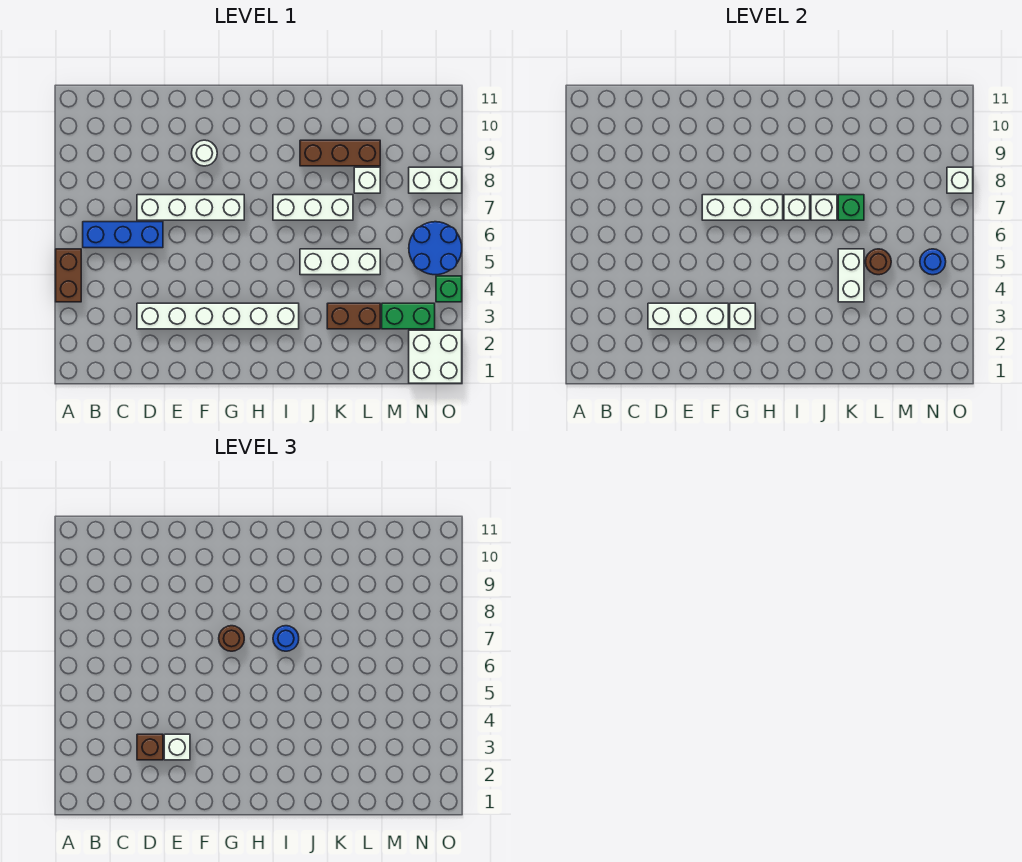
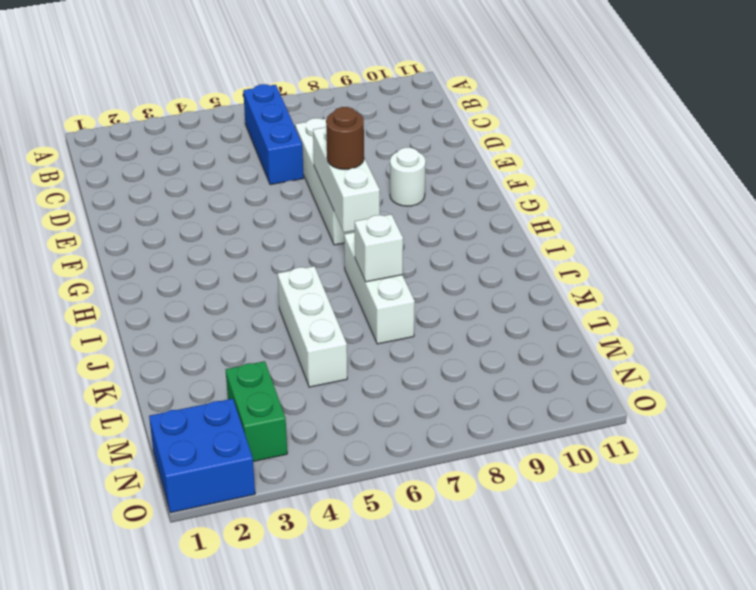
blue brick N1:O2 level 1 -> white brick N1:O2 level 1
none -> brown brick A4:A5 level 1
none -> white brick D3:I3 level 1
none -> brown brick J9:L9 level 1

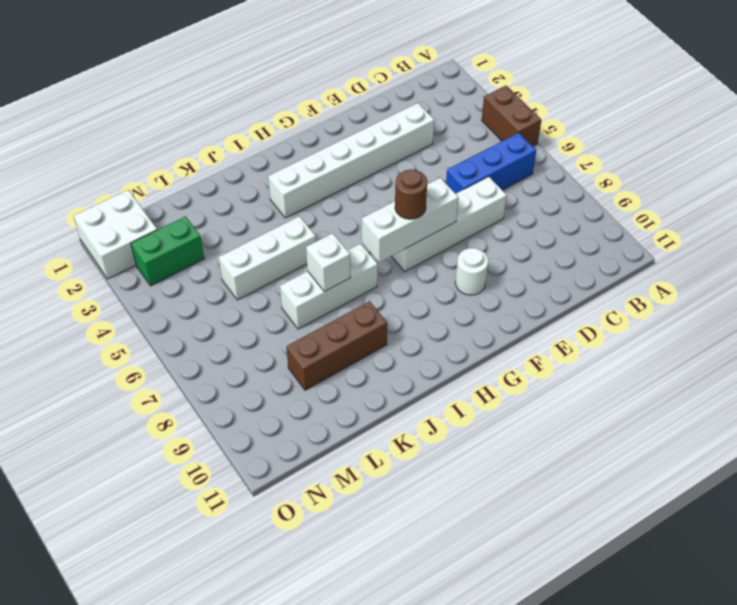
none -> brown brick K3:L3 level 1
none -> white brick L8 level 1
none -> blue round brick N5:O6 level 1

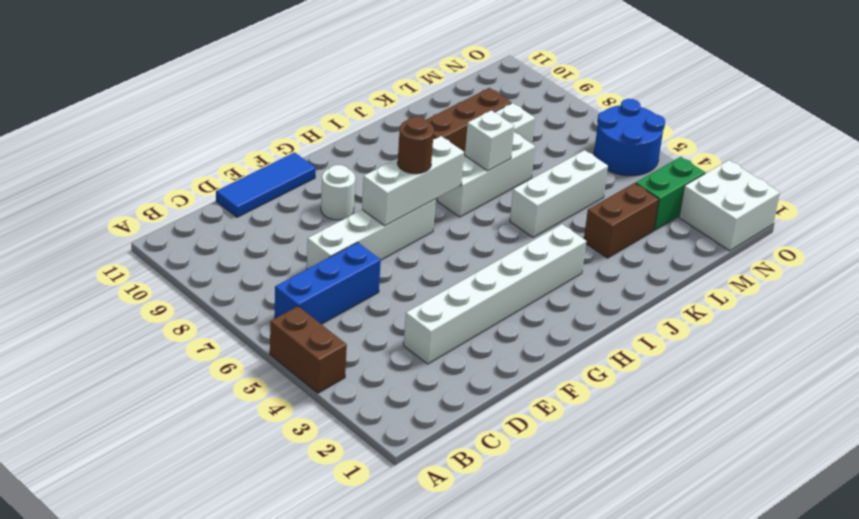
blue tile D11:F11 level 1 -> none
none -> white brick N8:O8 level 1
none -> green brick O4 level 1
none -> white brick D3:F3 level 2

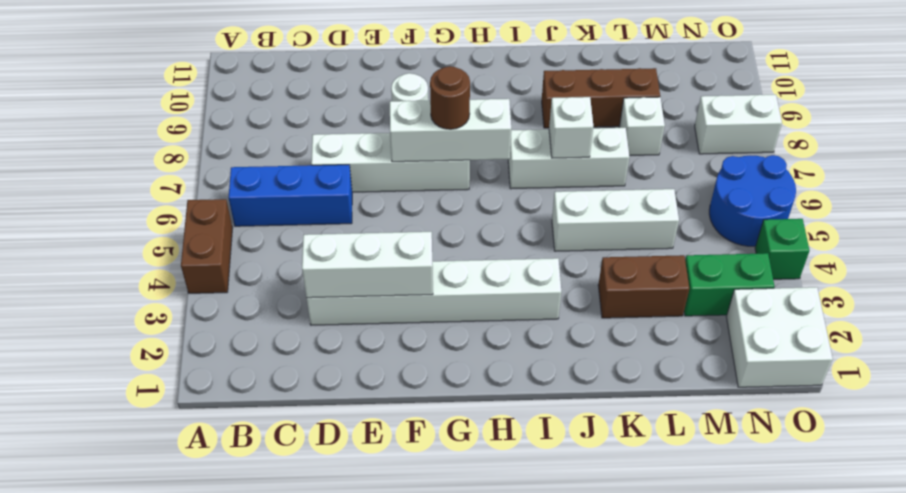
none -> white brick G3 level 2
none -> white brick I7 level 2
none -> white brick K4:K5 level 2

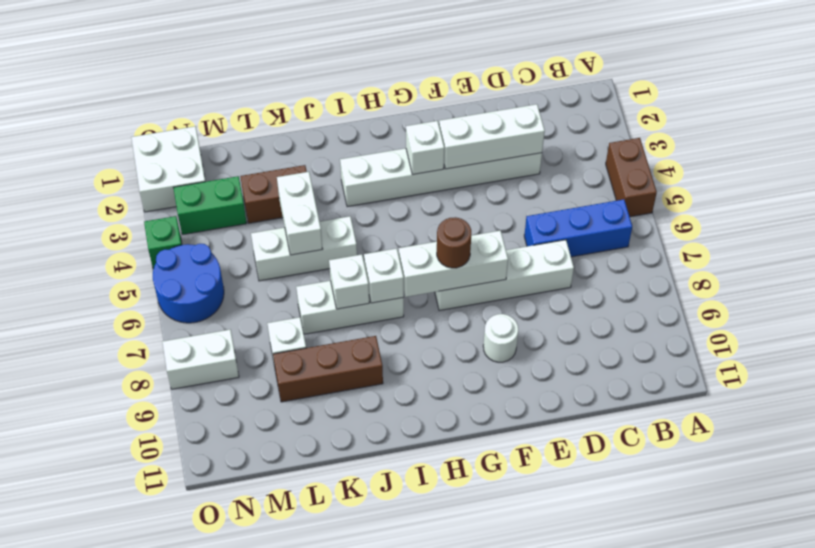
none -> green brick K7 level 2
none -> brown round brick L5 level 2
none -> blue round brick N5 level 2

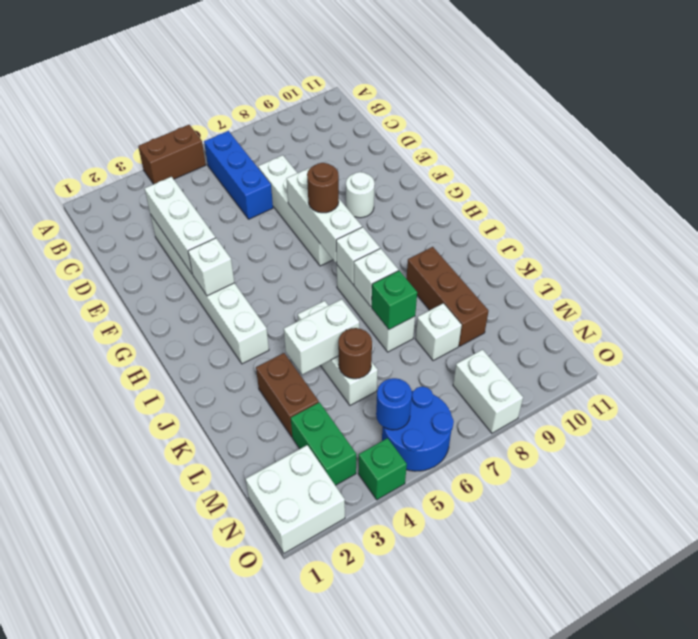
none -> white brick O8 level 2
none -> brown brick D3 level 3
none -> white brick E3 level 3

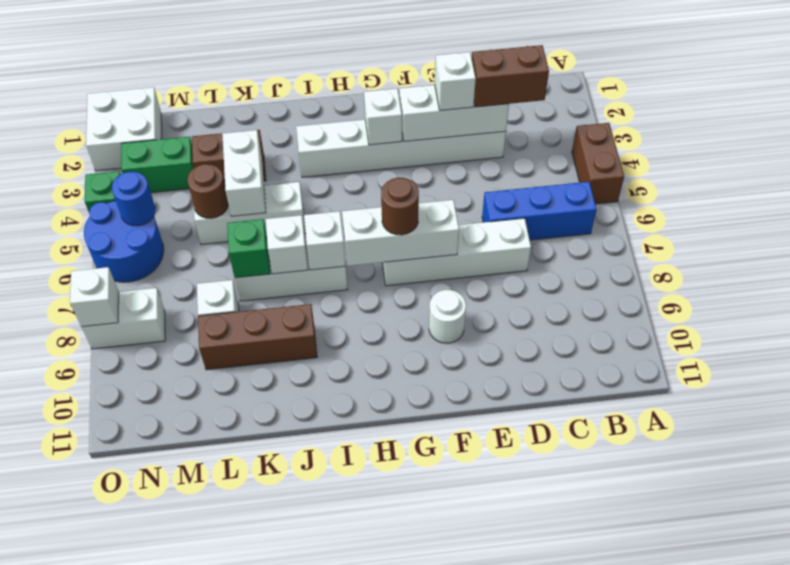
brown brick C3:D3 level 3 -> brown brick D3 level 3
none -> blue round brick I7 level 3

